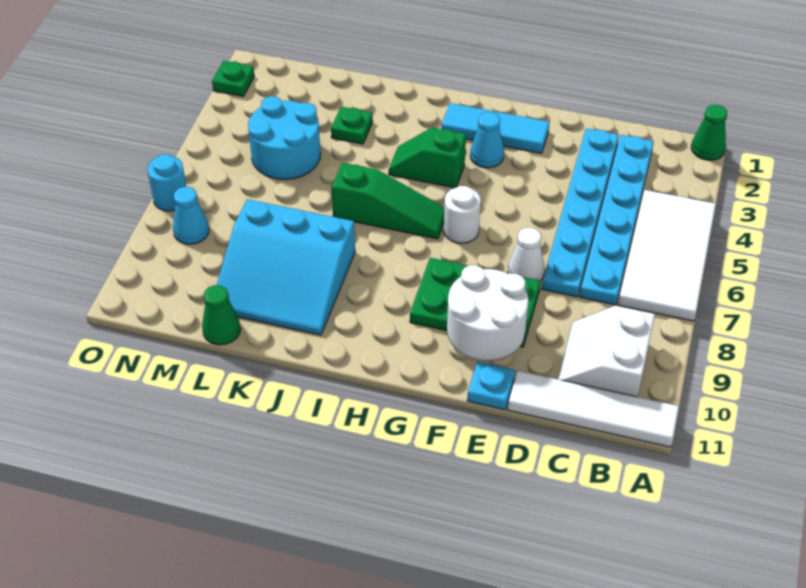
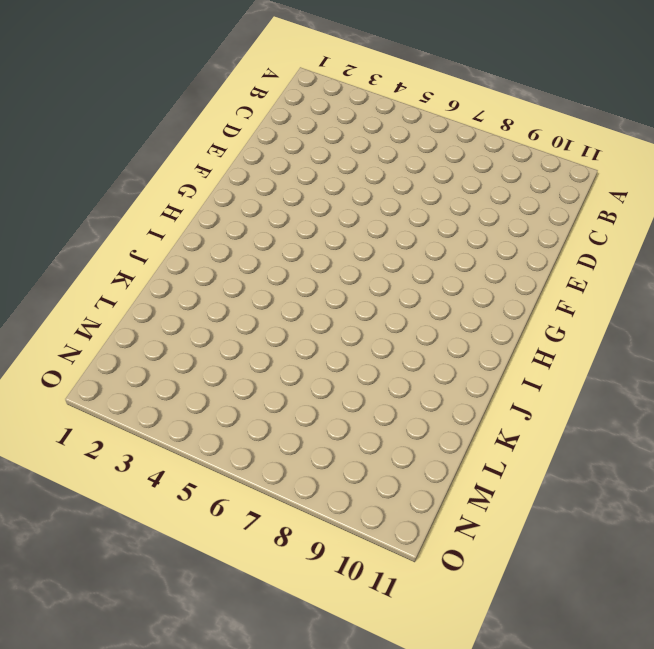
none -> green cone A1 level 1
none -> white tile A4:B7 level 1
none -> white tile A11:D11 level 1

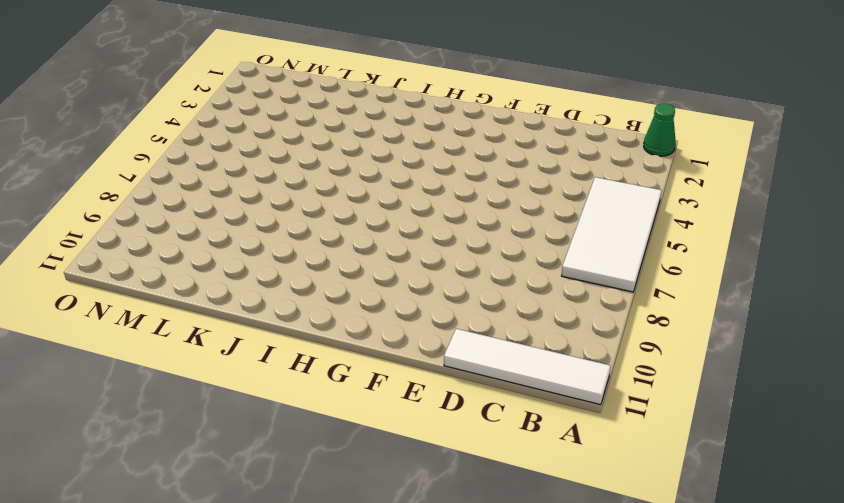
none -> white slope B9:C10 level 1 top B
none -> cyan plate C2:C7 level 1
none -> cyan plate D2:D7 level 1

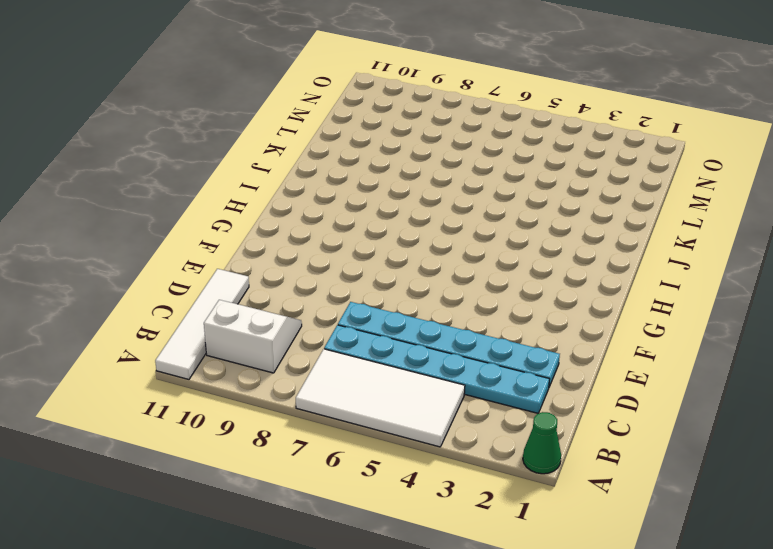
none -> white cone E7 level 1
none -> green plate E8:G9 level 1
none -> cyan plate E11 level 1

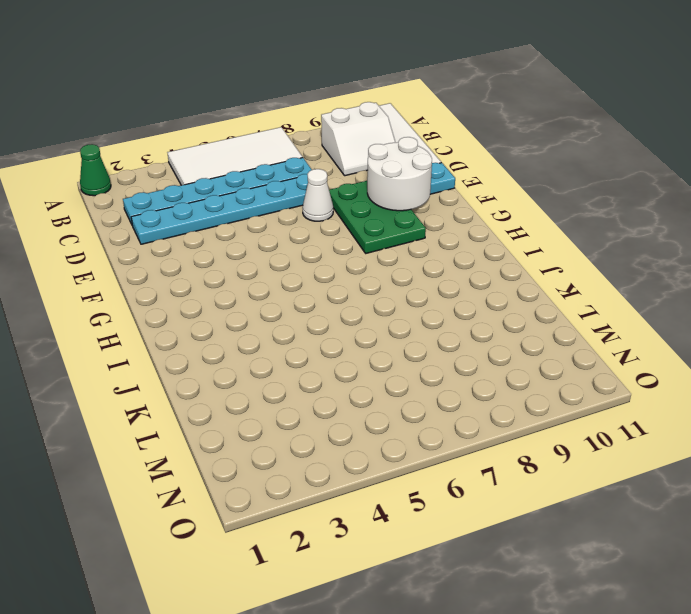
none -> cyan tile F2:H2 level 1
none -> cyan cone G3 level 1
none -> white round brick G6 level 1

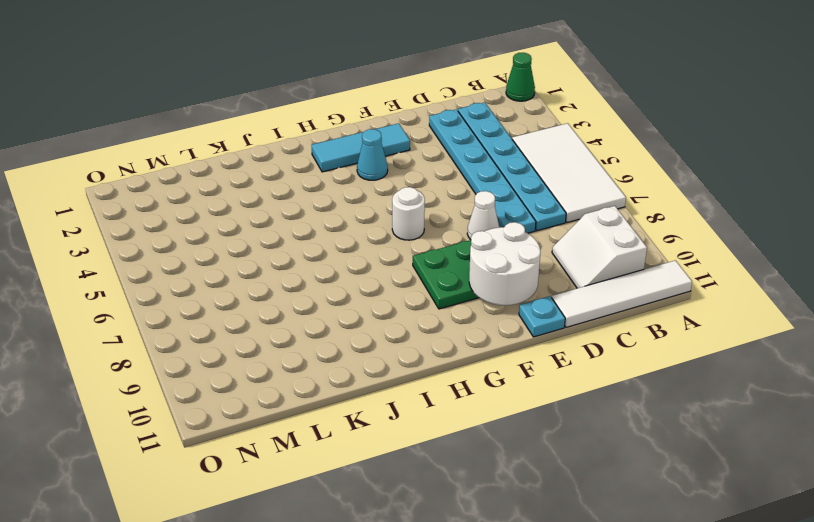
none -> green slope H4:I4 level 1 top H
none -> green slope H6:J6 level 1 top J
none -> cyan slope J8:L10 level 1 top 8

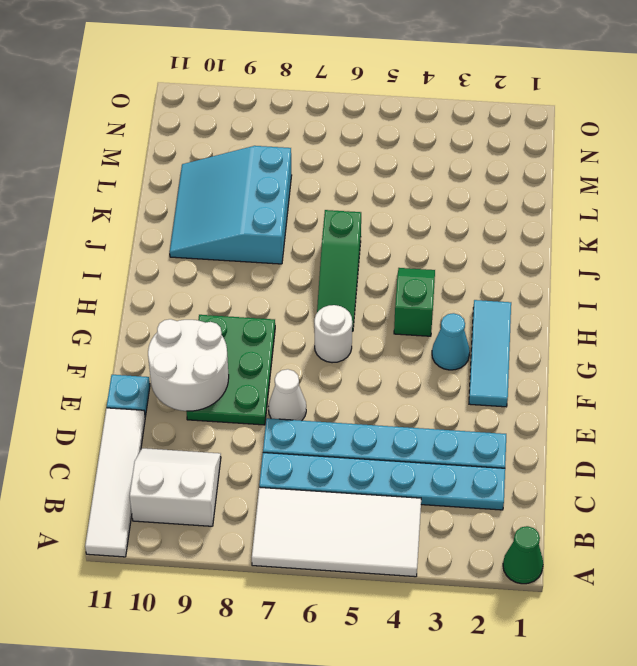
none -> green plate K3 level 1
none -> cyan round brick L4:M5 level 1
none -> green cone L11 level 1

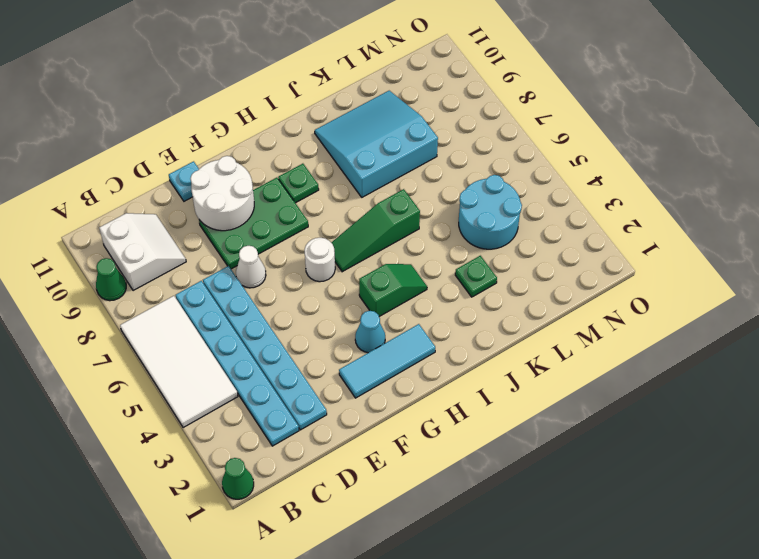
green cone A9 level 1 -> green cone L11 level 1
green plate H9 level 1 -> green plate O2 level 1
none -> white tile A11:D11 level 1
none -> cyan cone N8 level 1
none -> cyan round brick O7 level 1

